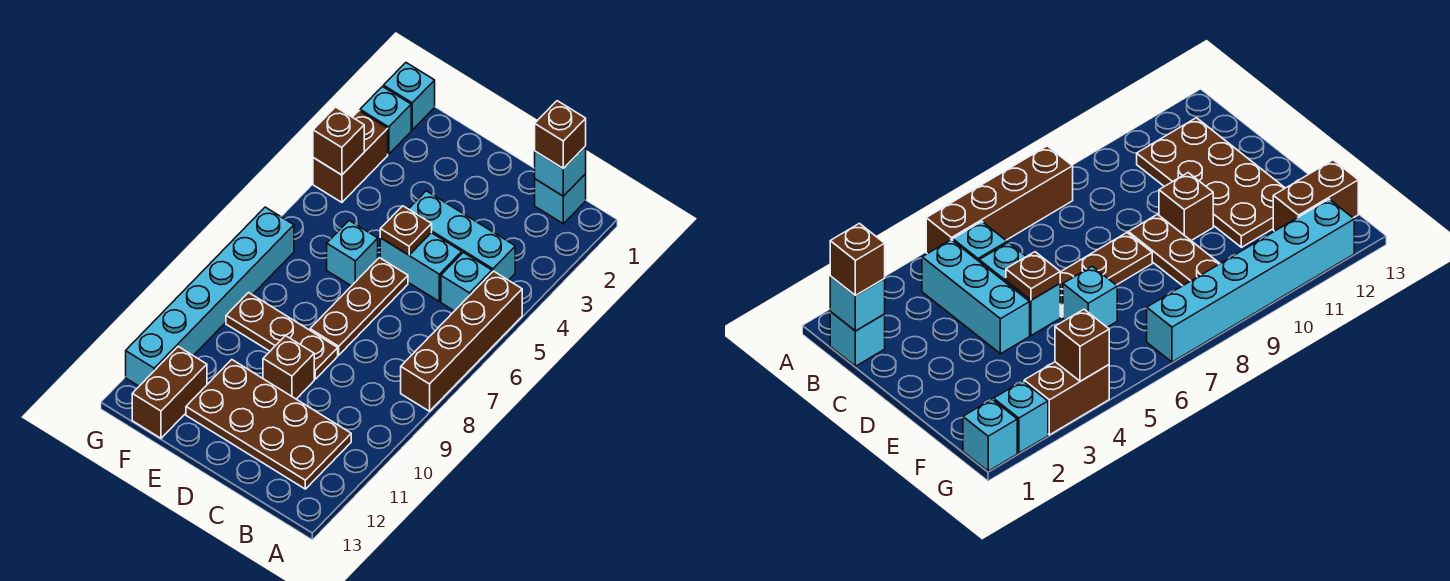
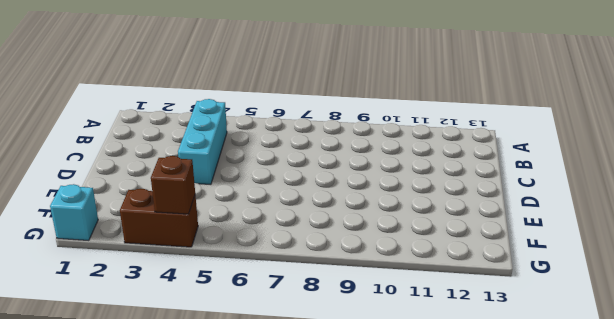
none -> brown brick A5:A8 level 1
none -> cyan brick B1 level 1
none -> cyan brick B5 level 1

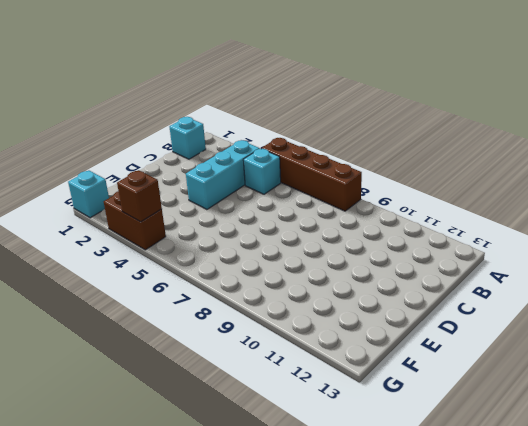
none -> brown plate B11:E12 level 1
none -> cyan brick C5:D5 level 1
none -> brown plate D6:D8 level 1

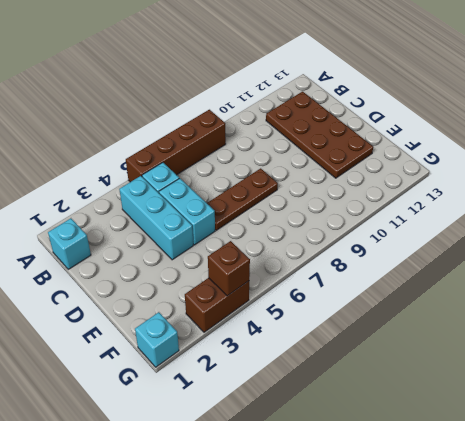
none -> brown plate D9:F9 level 1
none -> brown brick D10 level 1
none -> cyan brick E6 level 1

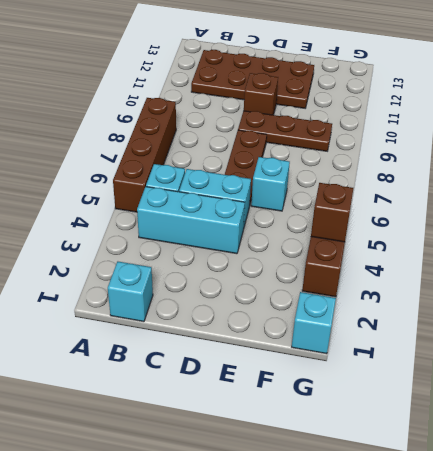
none -> brown brick F12:F13 level 1
none -> cyan brick G2 level 1
none -> cyan brick G7:G12 level 1

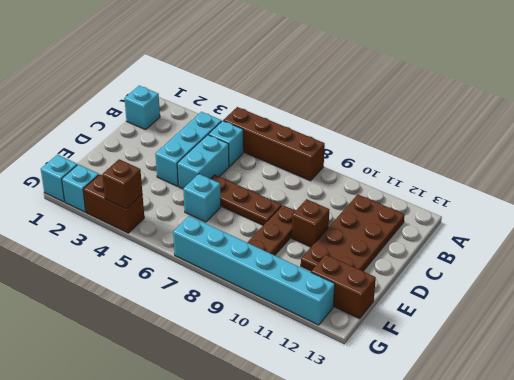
none -> cyan brick B1 level 2
none -> brown plate D5 level 2
none -> brown brick B1 level 3

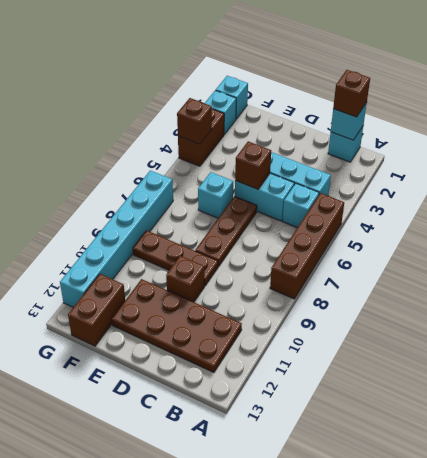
brown brick D5 level 2 -> brown plate D5 level 2

